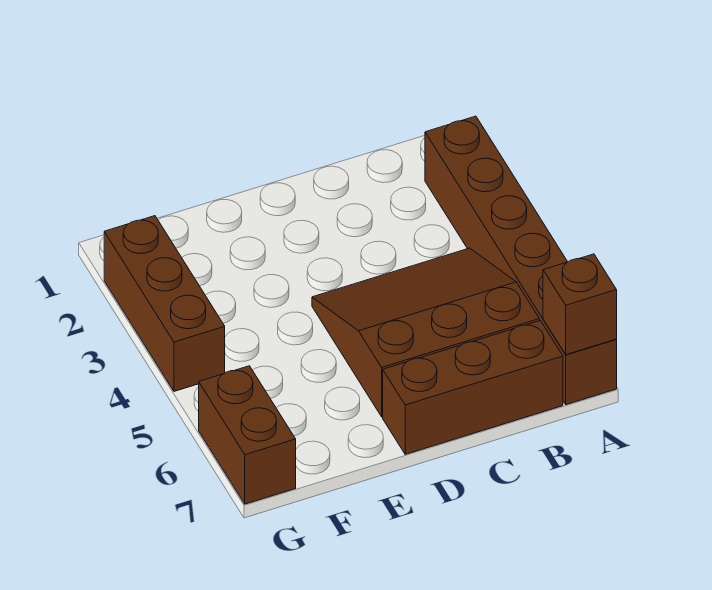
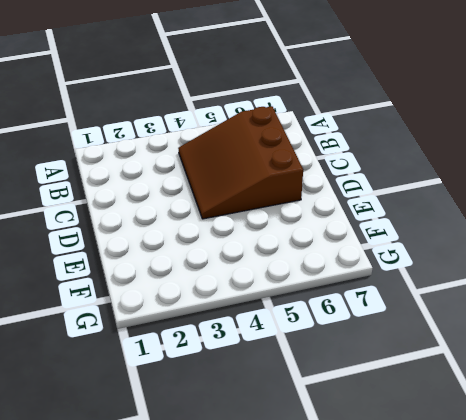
none -> brown brick A2:A7 level 1
none -> brown brick B7:D7 level 1

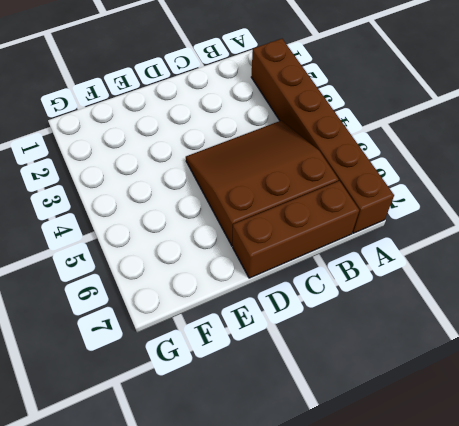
none -> brown brick G2:G4 level 1
none -> brown brick G6:G7 level 1

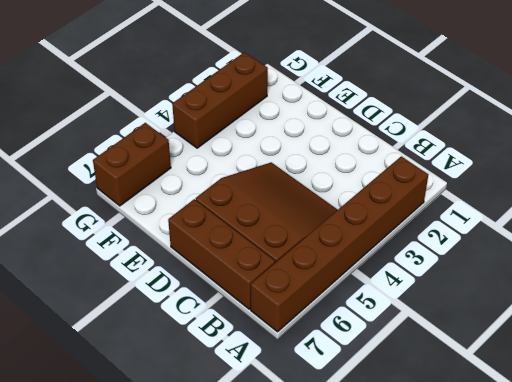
none -> brown brick A7 level 2

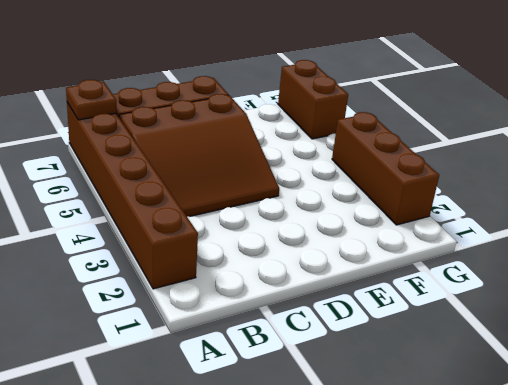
brown plate A7 level 2 -> brown brick A7 level 2

